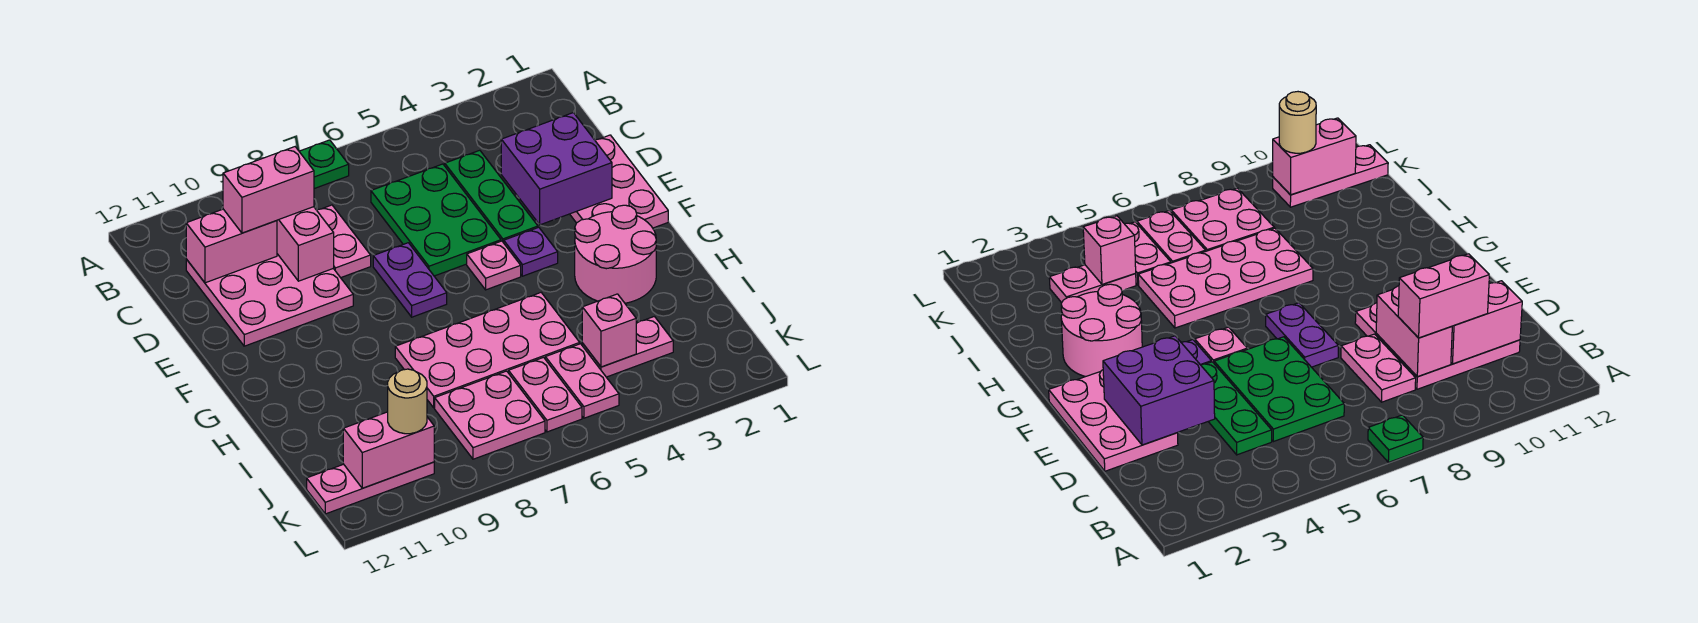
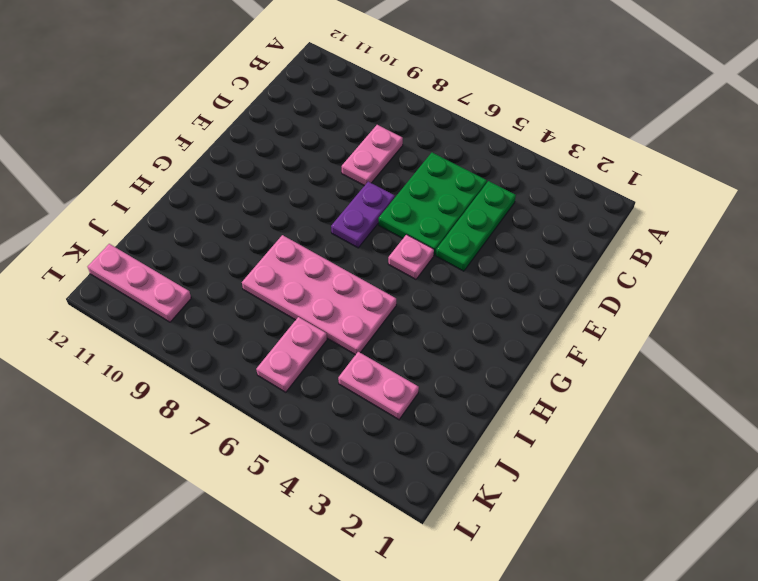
none -> green plate A7 level 1
none -> pink plate C9:E11 level 1
none -> pink plate D1:F2 level 1

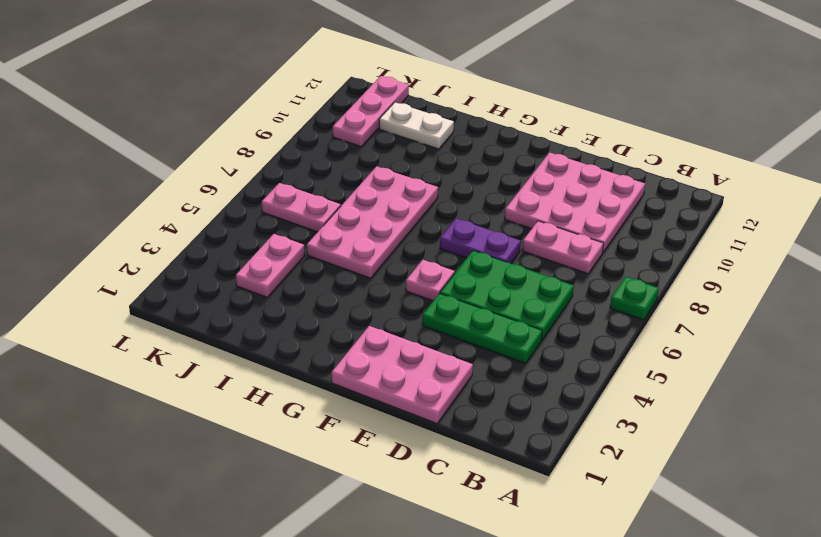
white plate I11:J11 level 1 -> none
none -> purple plate F4 level 1
none -> pink round brick G2:H3 level 1
none -> pink plate J5:K5 level 1

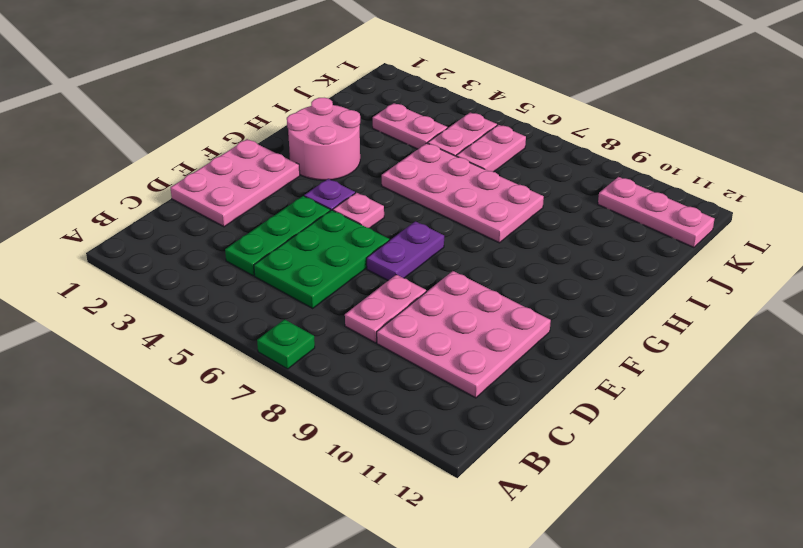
none -> pink plate J7:K8 level 1
none -> pink brick C9:D9 level 2
none -> pink brick C10:C11 level 2

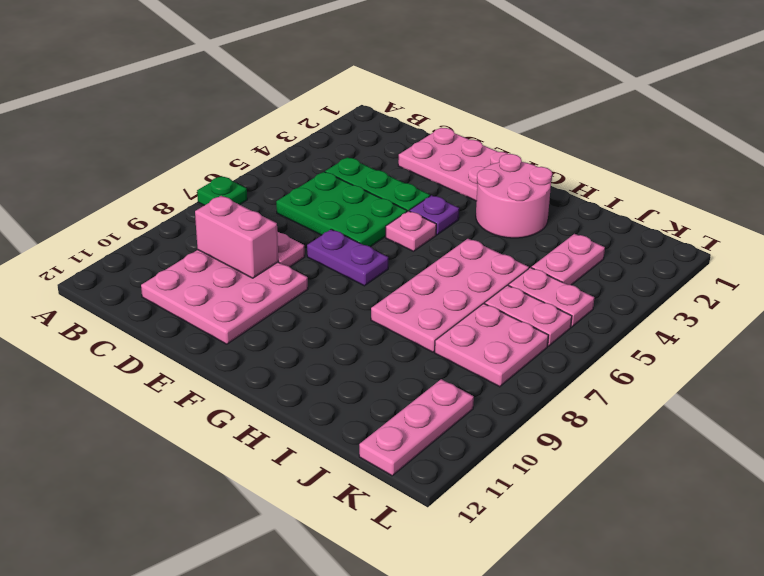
none -> pink brick C10:C11 level 2
none -> purple brick D2:E3 level 2
none -> pink brick J4 level 2

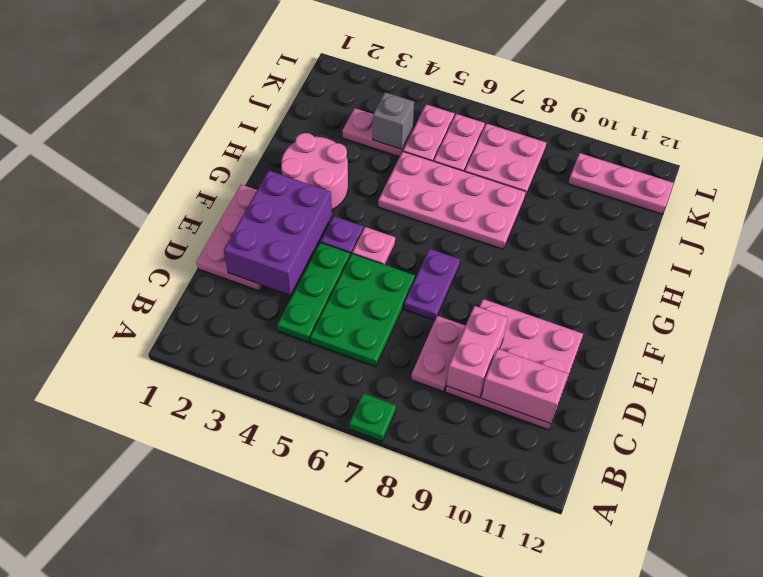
purple brick D2:F3 level 2 -> purple brick D2:E3 level 2
grey brick J4 level 2 -> pink brick J4 level 2
none -> pink brick K10:K11 level 2
none -> pink brick C9:C10 level 3
none -> tan round brick K10 level 3

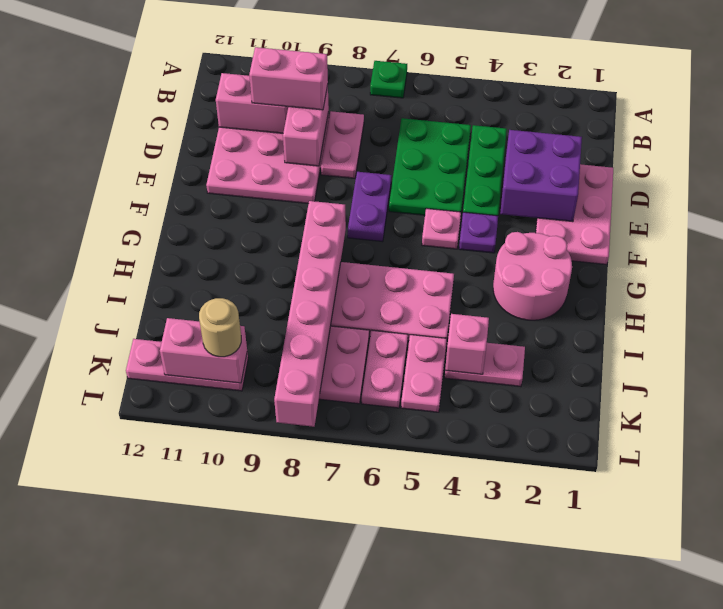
pink brick G8:L8 level 2 -> none

